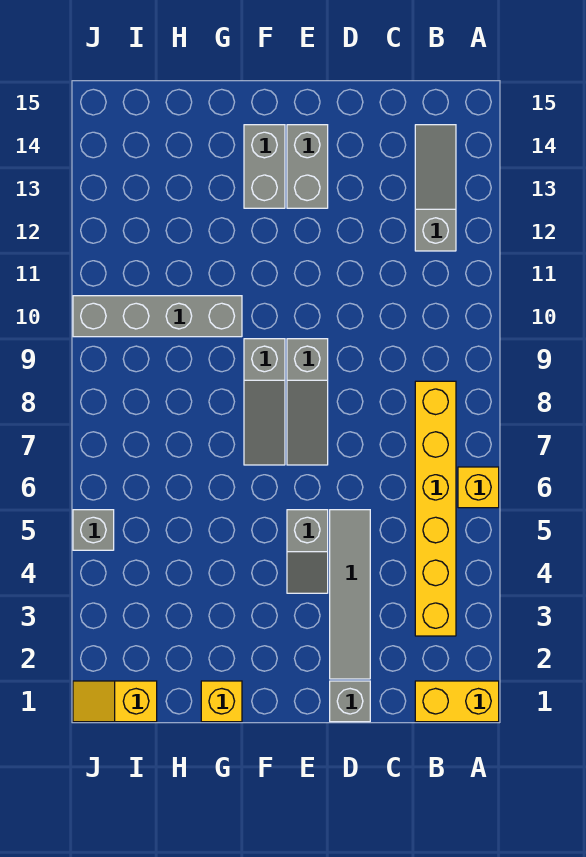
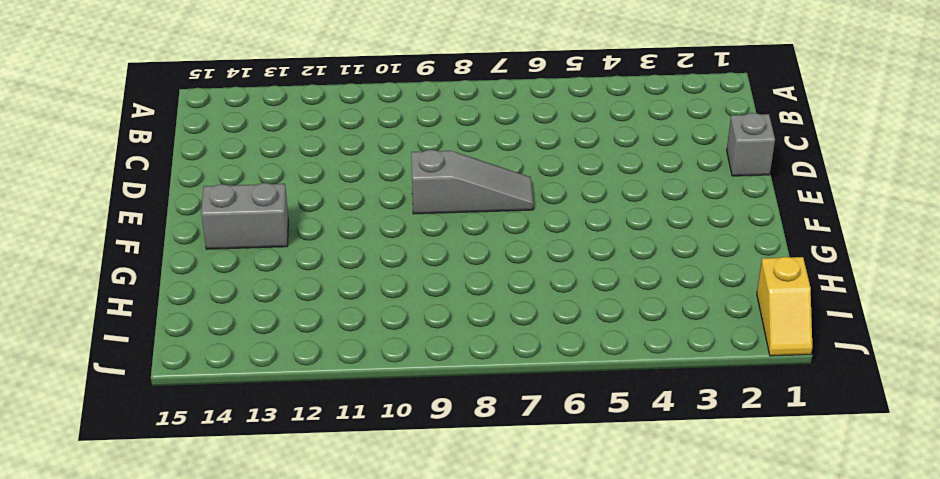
none -> yellow brick A1:B1 level 1
none -> yellow brick A6 level 1
none -> yellow brick B3:B8 level 1

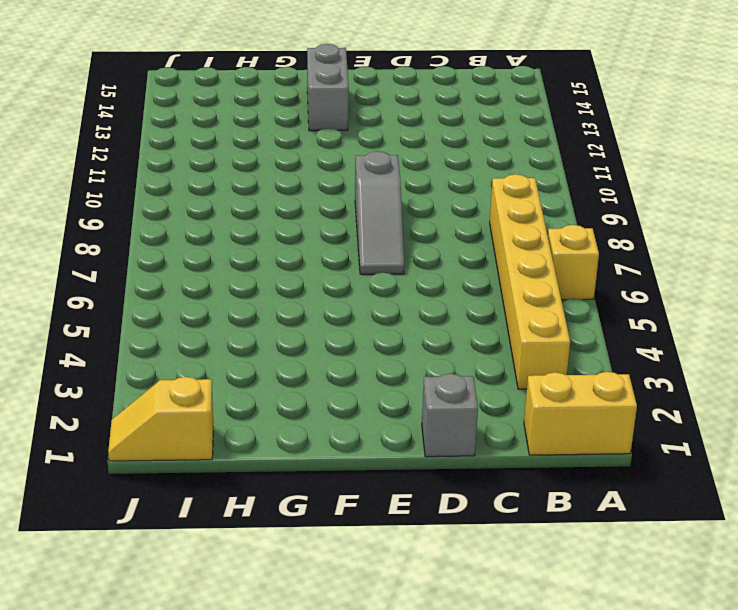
none -> grey slope B12:B14 level 1 top 12
none -> grey tile D2:D5 level 1
none -> grey slope E4:E5 level 1 top 5

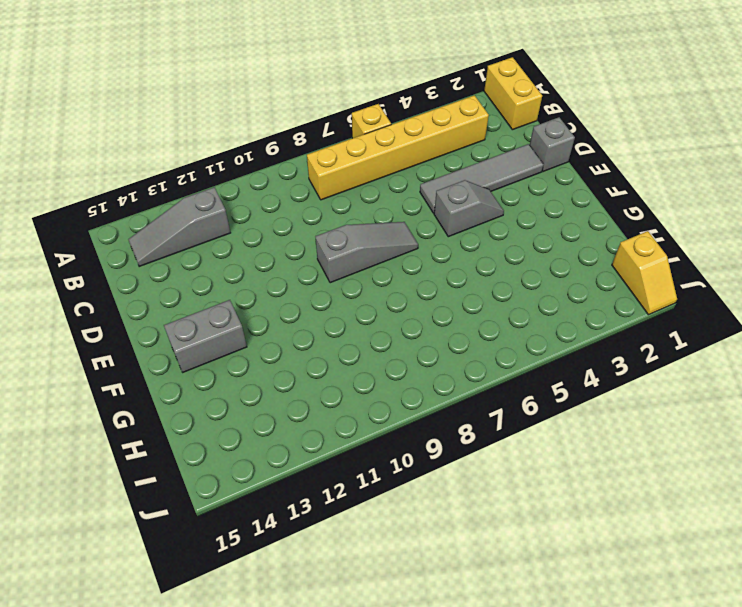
none -> grey brick E13:E14 level 1
none -> grey slope F7:F9 level 1 top 9
none -> yellow brick G1 level 1

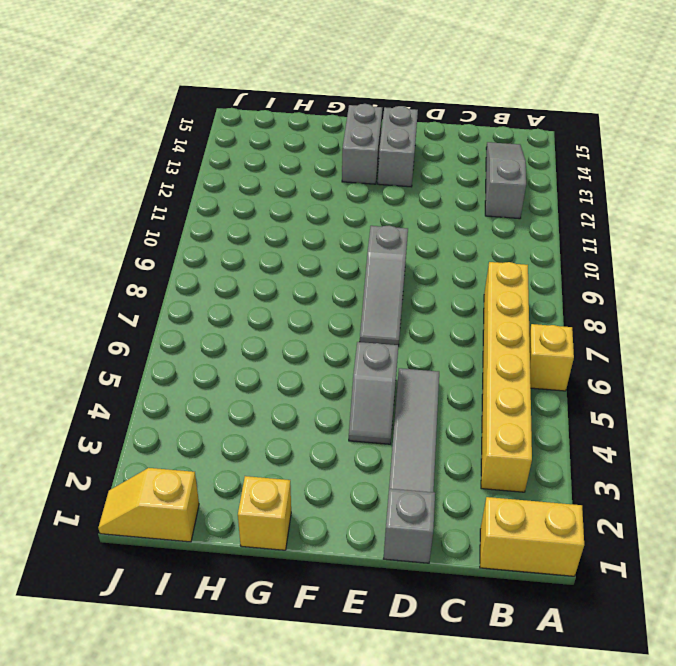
none -> grey slope F7:F9 level 1 top 9
none -> grey brick G10:J10 level 1
none -> grey brick J5 level 1

